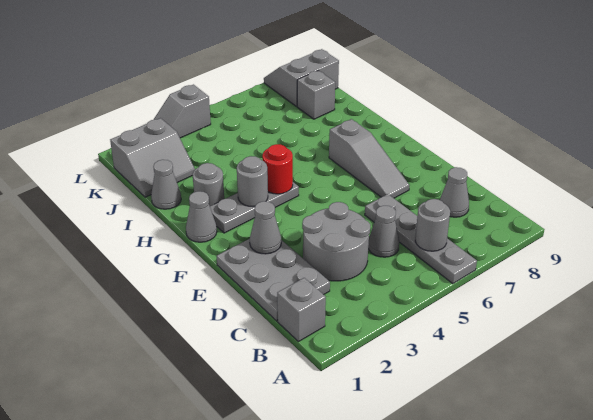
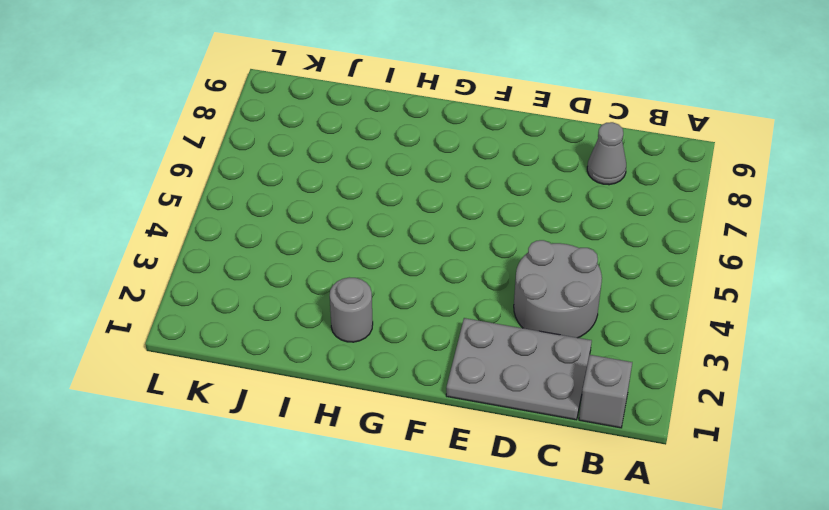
none -> grey plate A6:D6 level 1
none -> grey cone C5 level 1
none -> grey slope E7:G7 level 1 top G

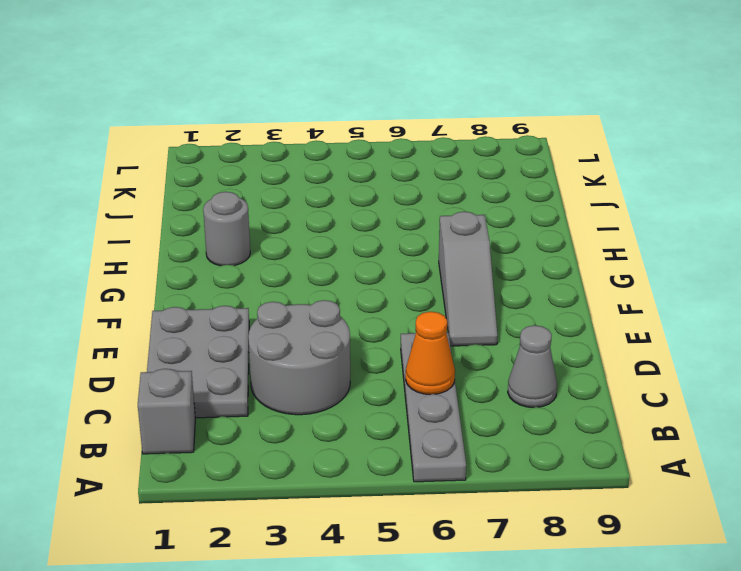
orange cone C6 level 2 -> none
none -> grey cone C5 level 1
none -> grey cone G1 level 1
none -> grey plate G2:G4 level 1

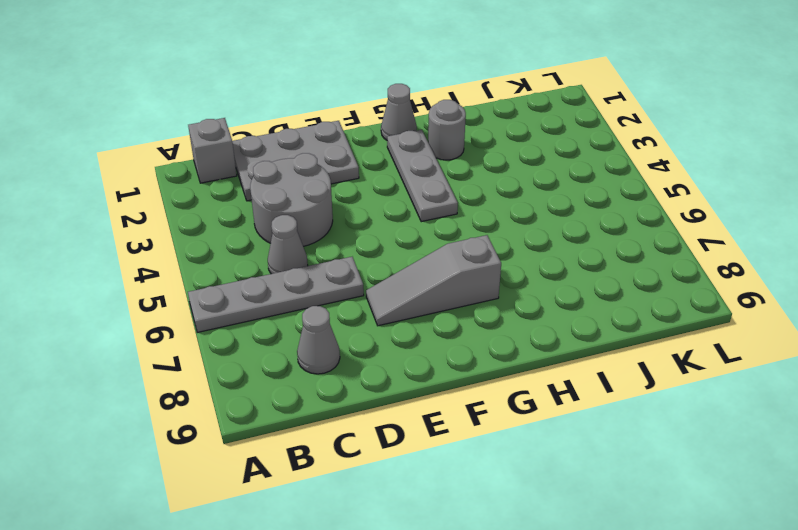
none -> grey cone I1 level 1
none -> grey slope J1:K2 level 1 top K
none -> grey brick J8 level 1

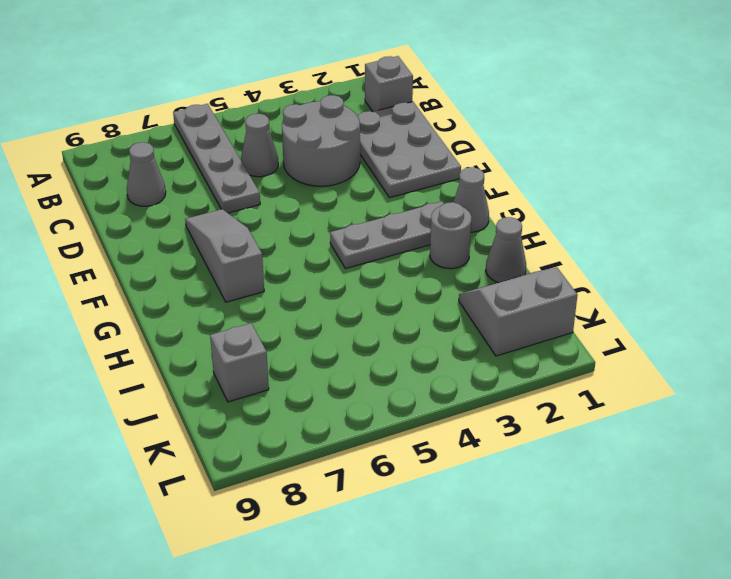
none -> grey slope K8:L9 level 1 top K
none -> grey slope L3:L4 level 1 top 4
none -> grey round brick B6 level 2

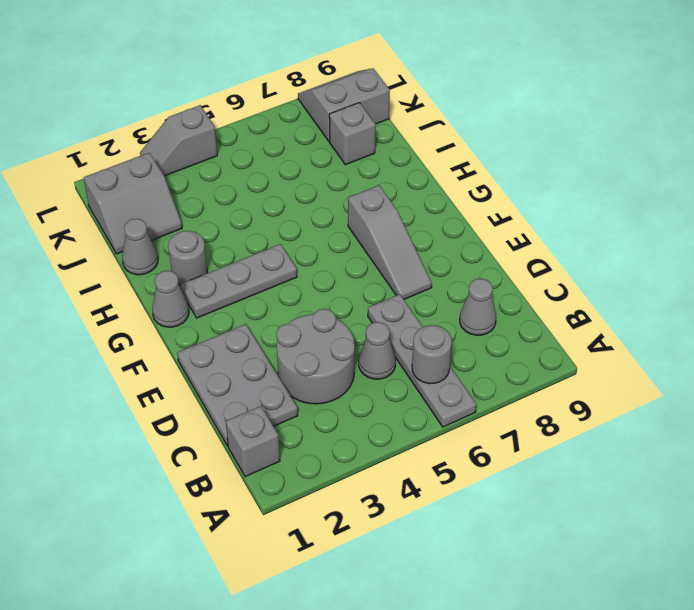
none -> grey cone E2 level 2
none -> grey round brick G3 level 2
none -> red round brick G4 level 2

